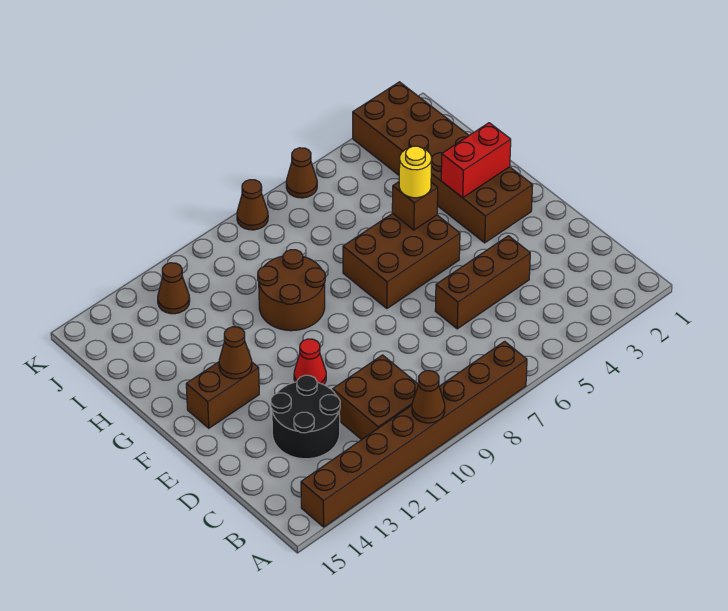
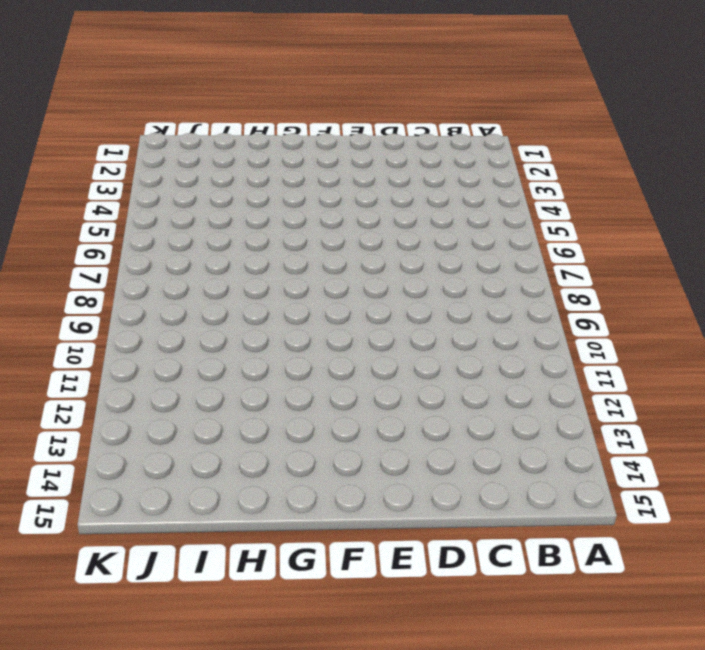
none -> brown brick A7:A14 level 1
none -> brown brick B10:C11 level 1
none -> black round brick C12:D13 level 1

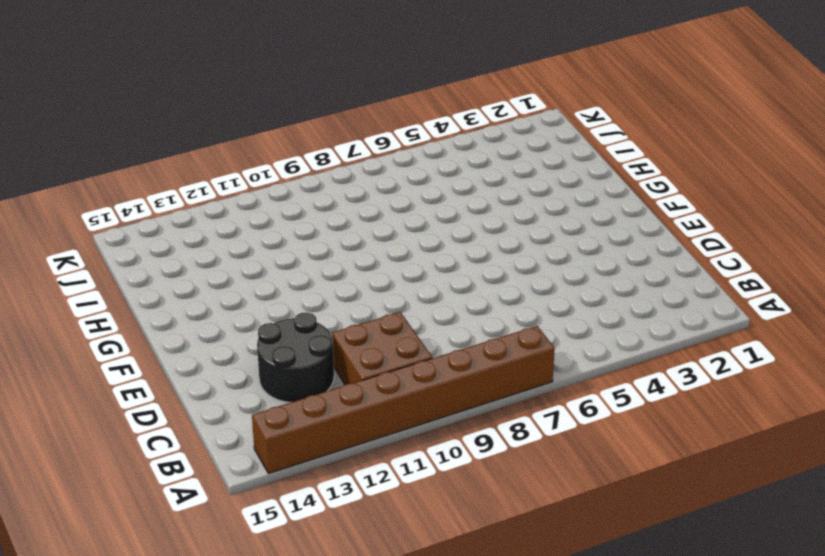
none -> brown brick D4:D6 level 1
none -> red cone E11 level 1
none -> brown brick F2:K3 level 1

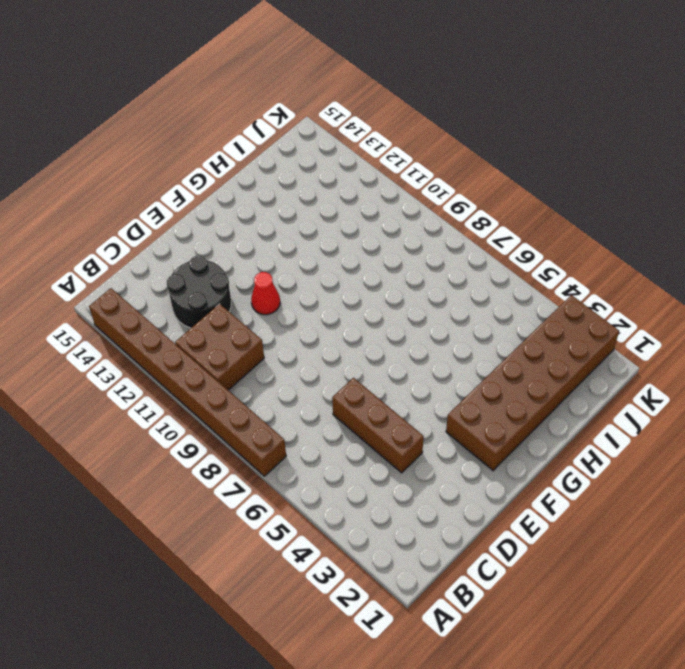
none -> brown brick F5:G7 level 1
none -> brown brick F13:F14 level 1
none -> brown round brick G9:H10 level 1

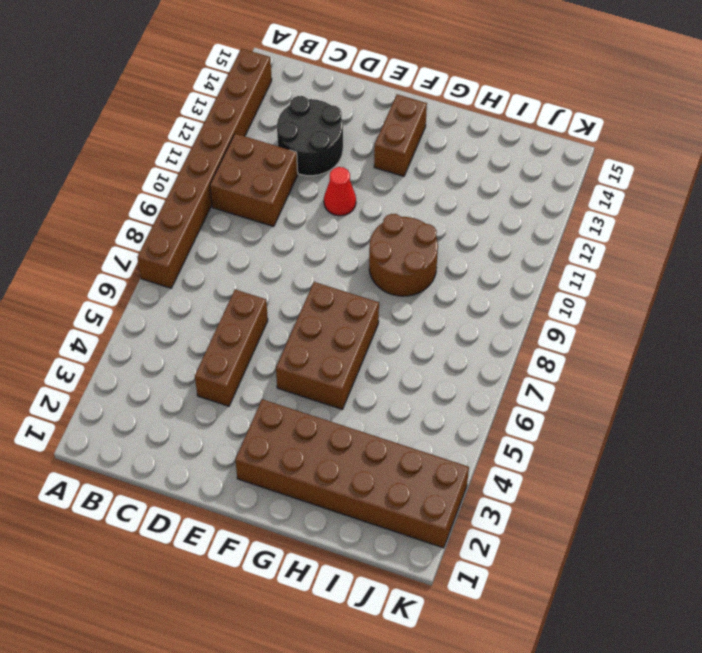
none -> brown cone J12 level 1
none -> brown cone K6 level 1
none -> brown cone K8 level 1

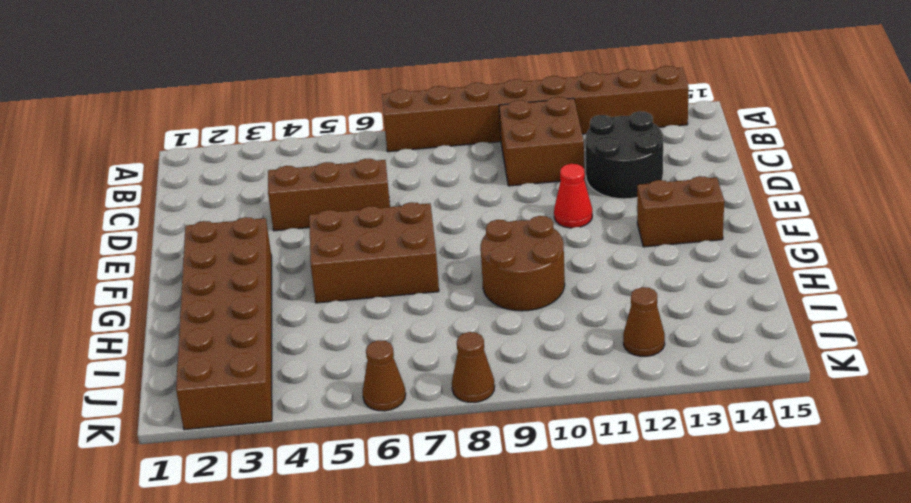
none -> brown cone A10 level 2
none -> brown cone F13 level 2
none -> red brick G2:G3 level 2

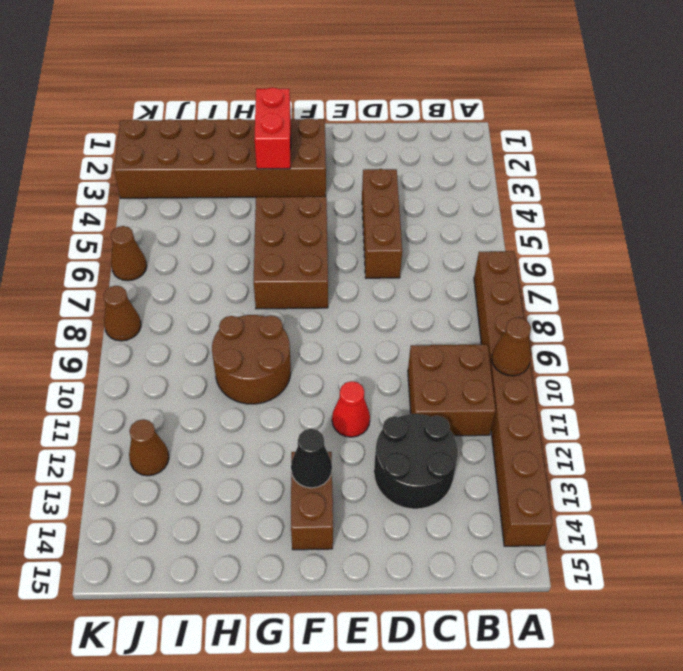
black cone F13 level 2 -> brown cone F13 level 2
none -> brown brick G5 level 2
none -> yellow round brick G5 level 3

